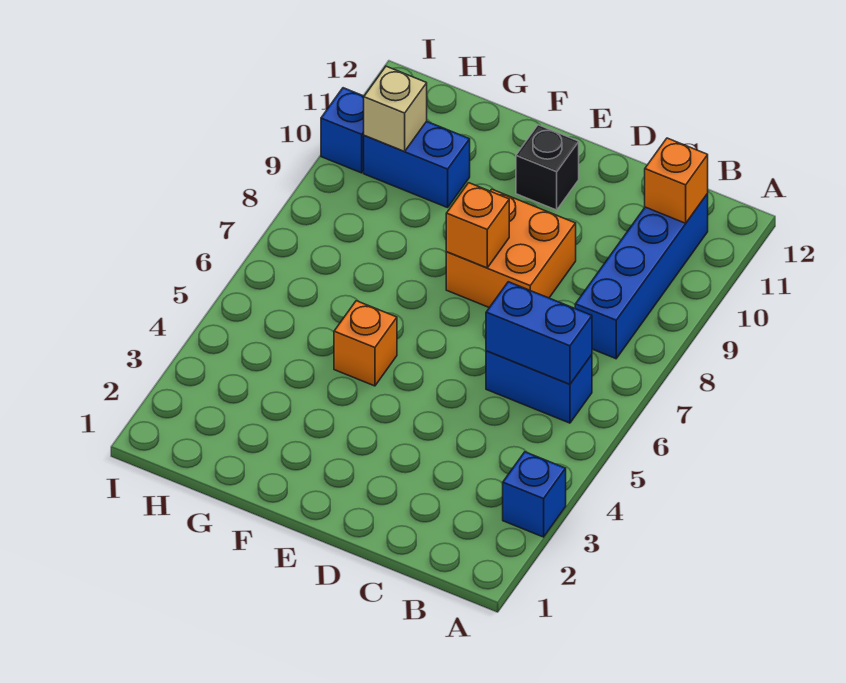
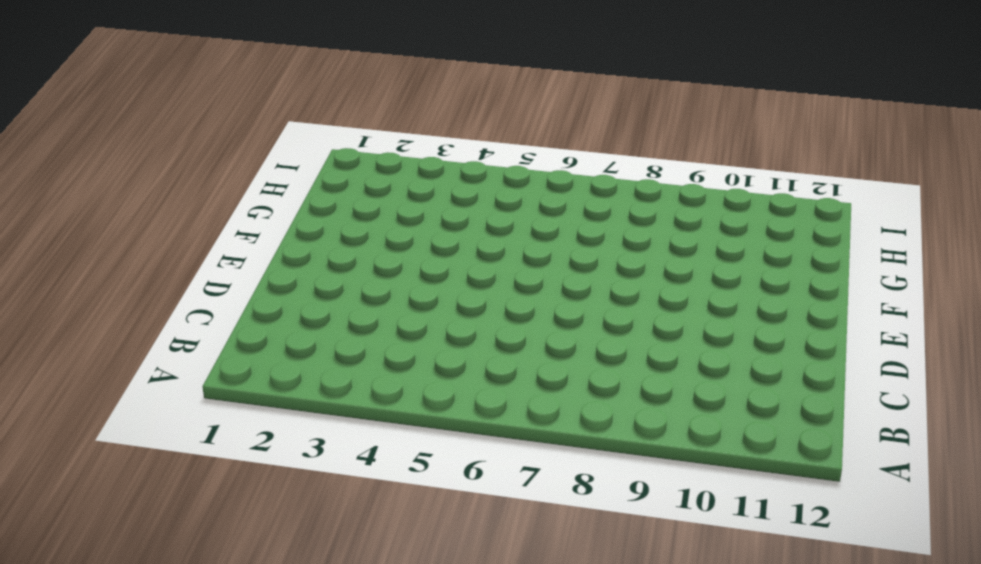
none -> blue brick A3 level 1
none -> blue brick B6:C6 level 1
none -> blue brick B8:B11 level 1

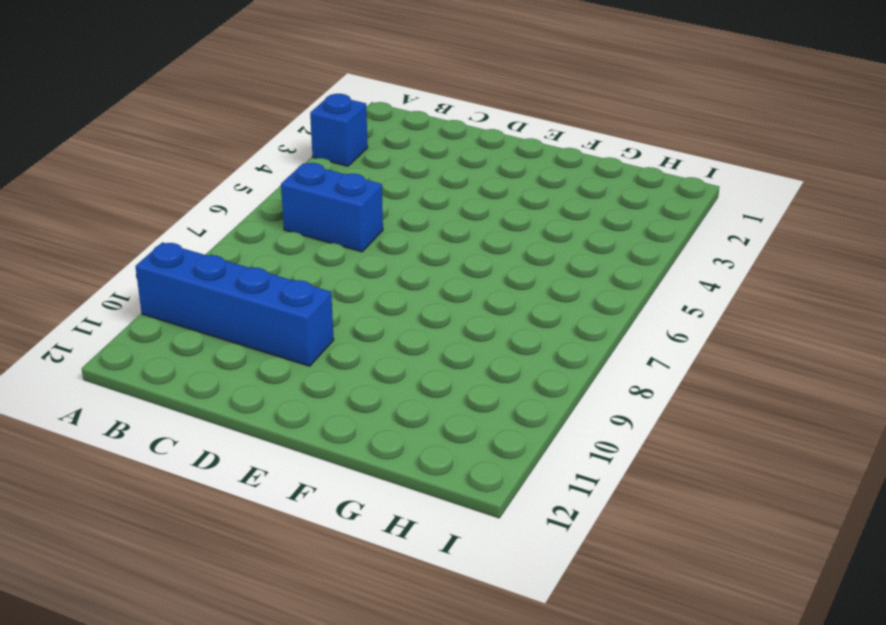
blue brick A10:D10 level 1 -> blue brick B8:B11 level 1
none -> orange brick D8:E9 level 1
none -> black brick E11 level 1
none -> orange brick F5 level 1

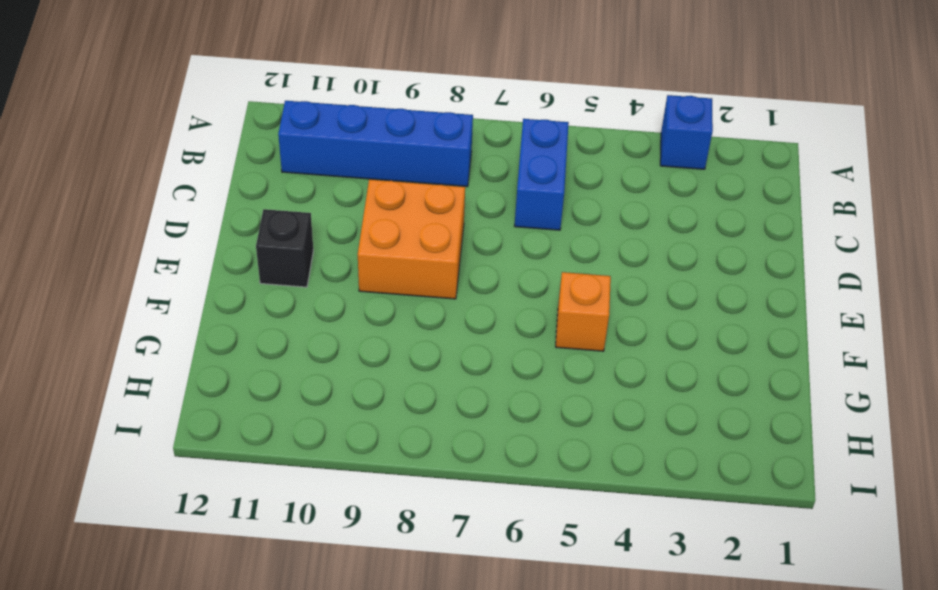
none -> blue brick G10:H10 level 1
none -> blue brick I10 level 1
none -> blue brick B6:C6 level 2

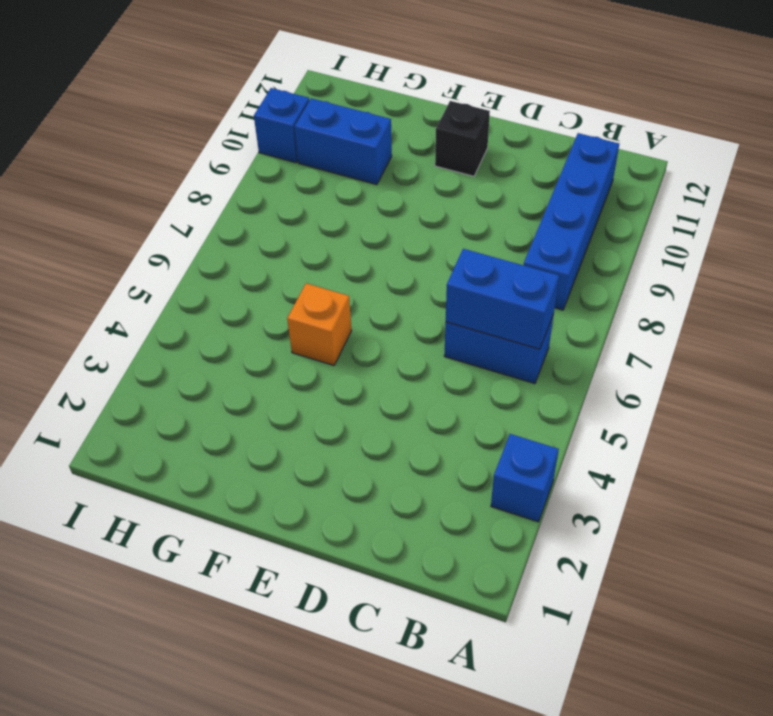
none -> orange brick D8:E9 level 1
none -> orange brick B11 level 2
none -> orange brick E8 level 2

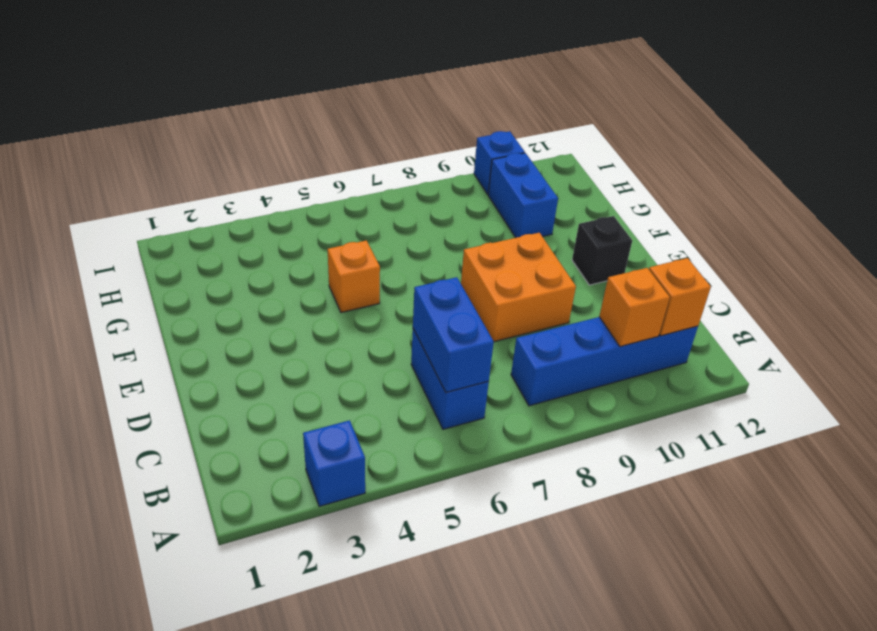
orange brick B10 level 2 -> orange brick E8 level 2
none -> tan brick H10 level 2

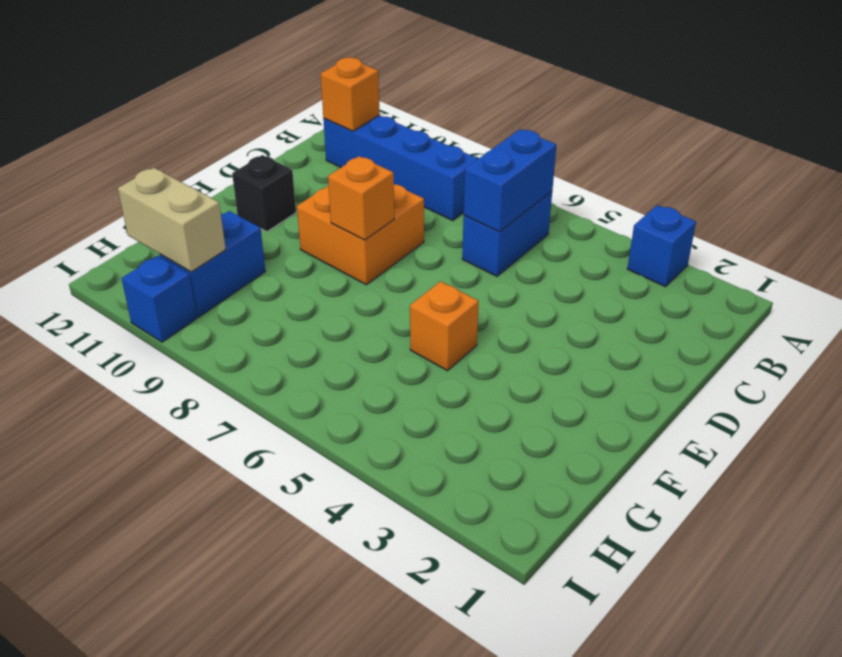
tan brick H10:H11 level 2 -> tan brick H10 level 2

